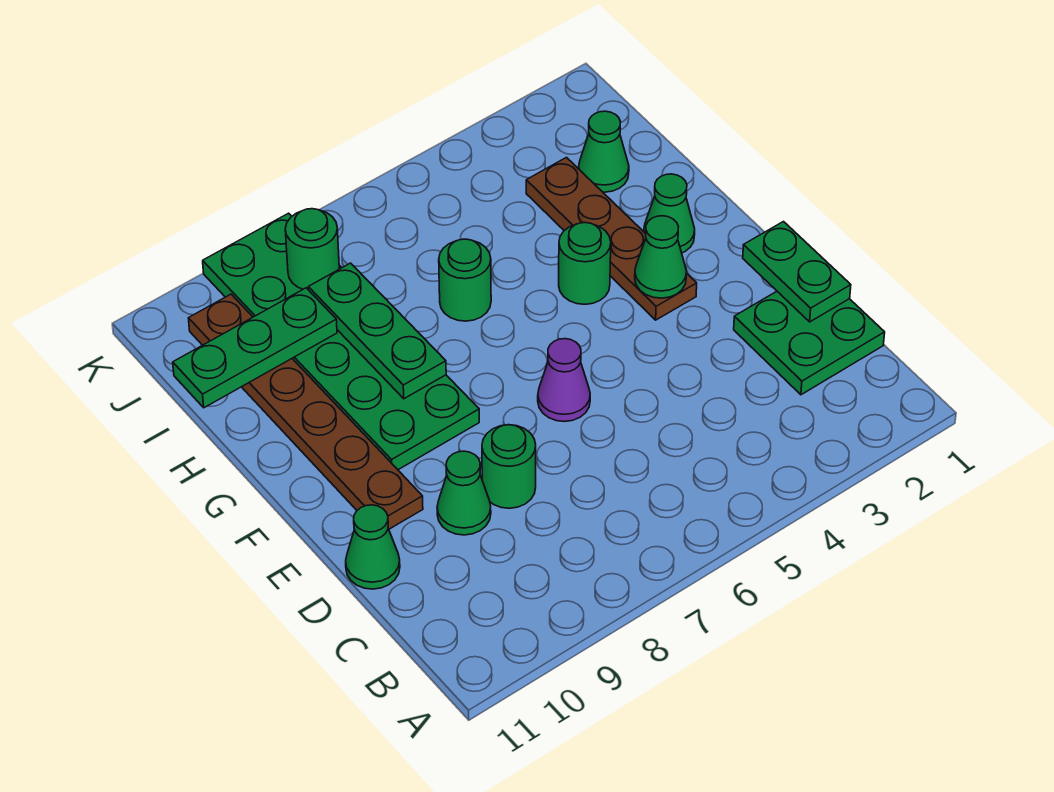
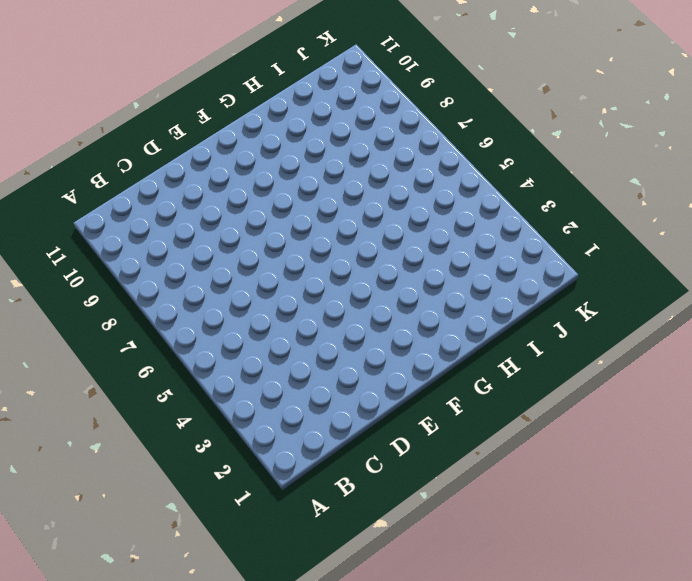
none -> green plate C1:D2 level 1
none -> green round brick D8 level 1
none -> green cone D9 level 1

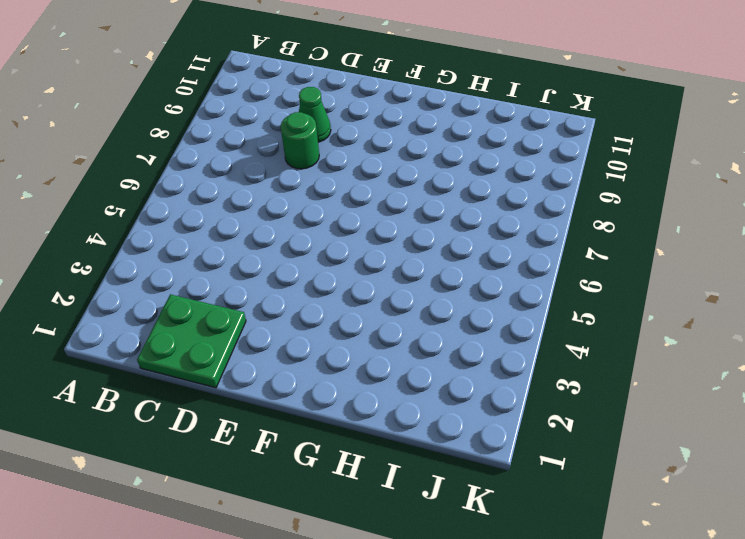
none -> green cone D11 level 1
none -> purple cone E6 level 1
none -> brown plate E10:J10 level 1

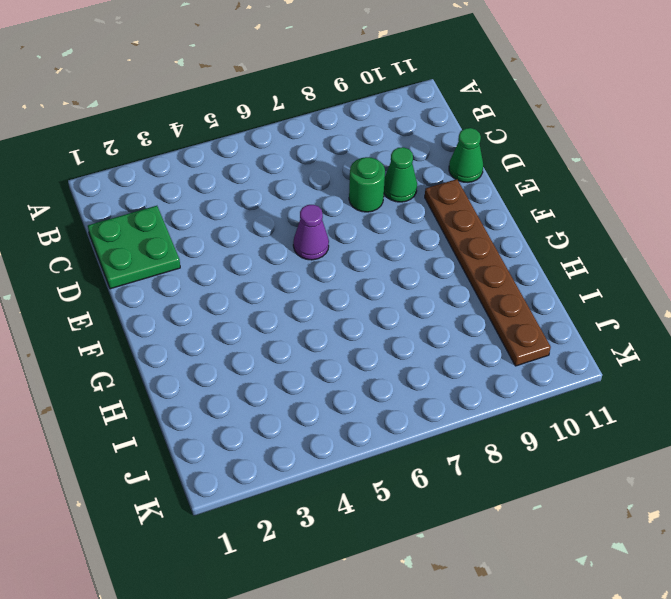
none -> brown plate F3:I3 level 1
none -> green plate F8:K9 level 1
none -> green cone G2 level 1

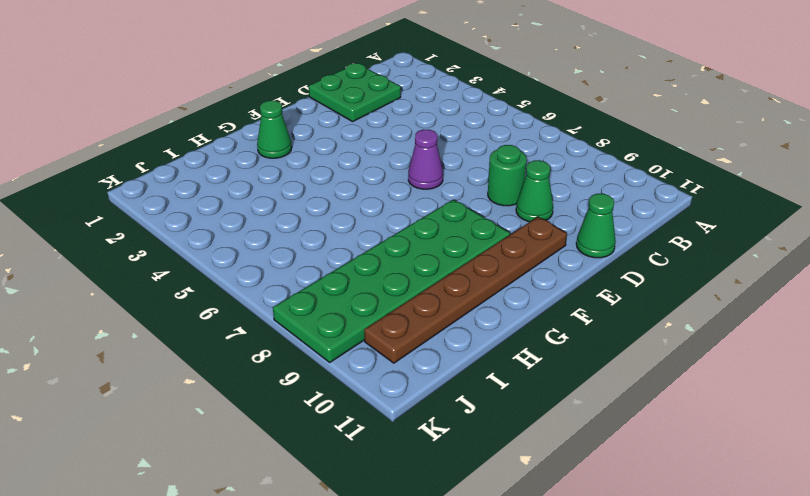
none -> brown plate F3:I3 level 1
none -> green round brick G4 level 1
none -> green round brick H6 level 1

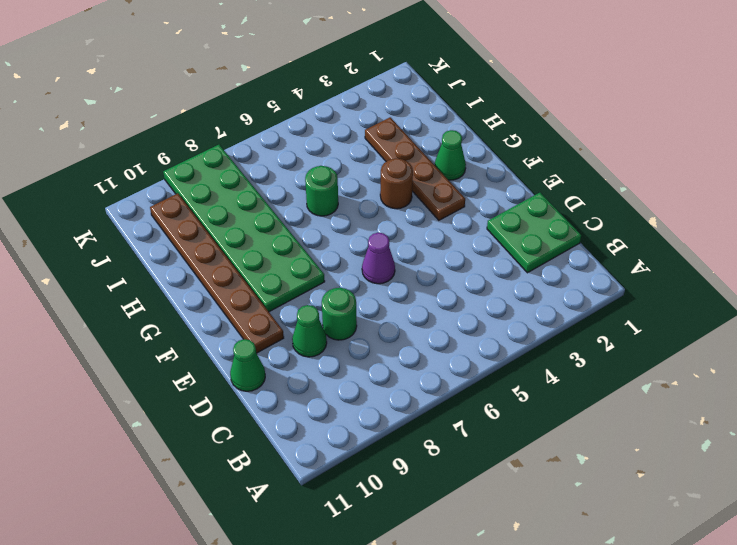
brown round brick G4 level 1 -> green round brick G4 level 1
none -> green cone I2 level 1
none -> green plate D1:E1 level 2
none -> green cone F3 level 2

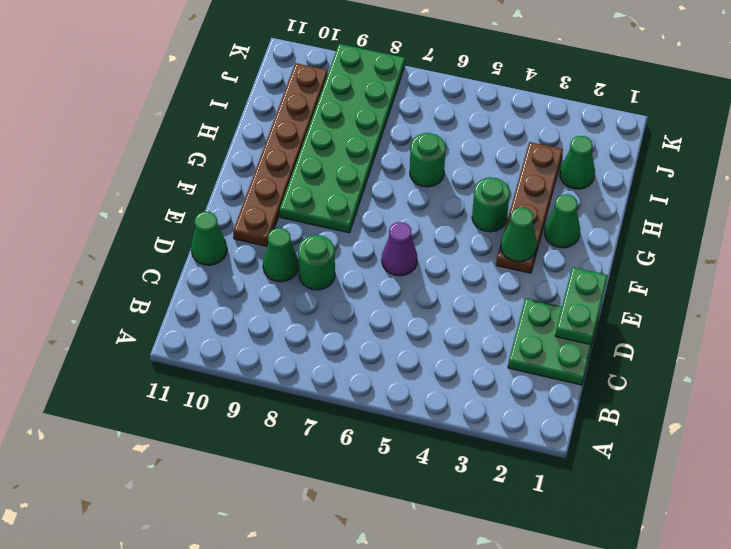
none -> green plate G8:I8 level 2
none -> green plate I9:I11 level 2
none -> green round brick J8 level 2

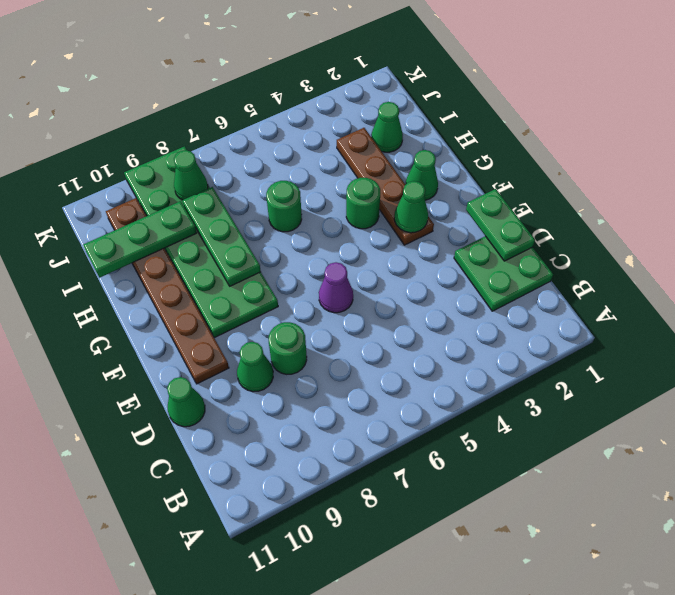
green cone J8 level 2 -> green round brick J8 level 2

